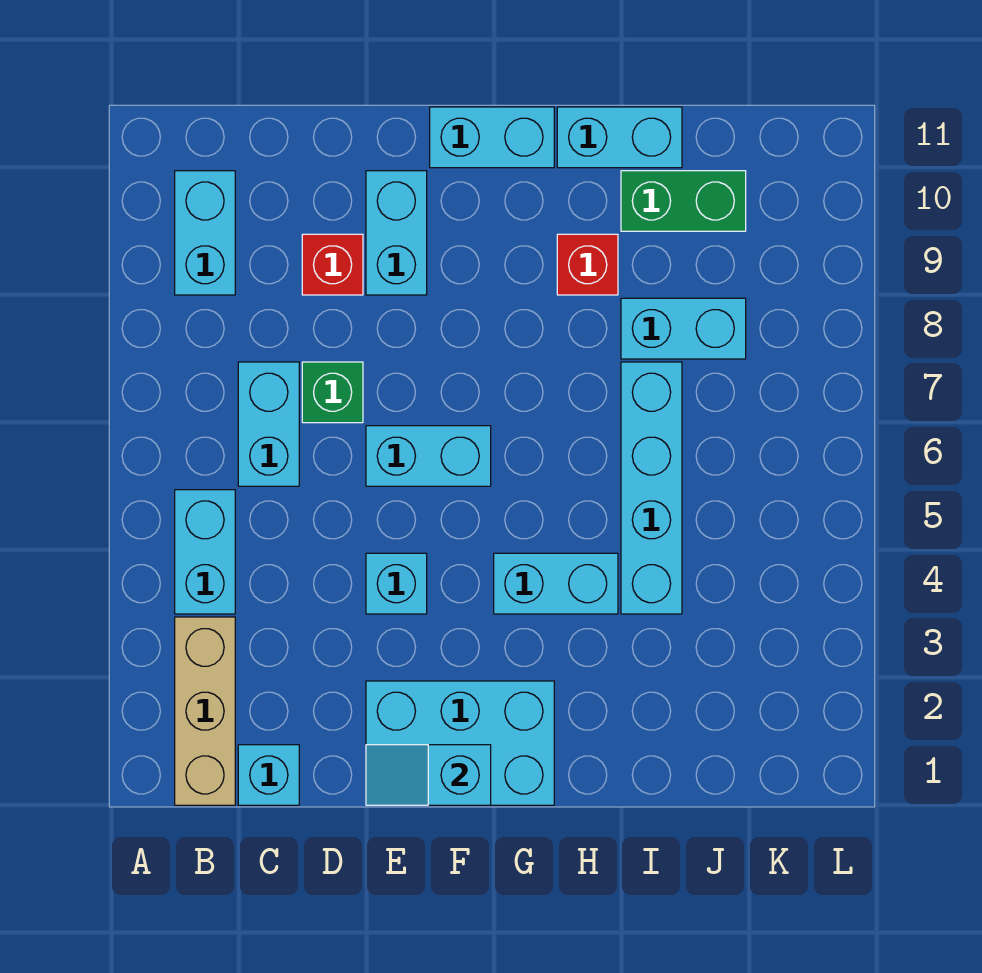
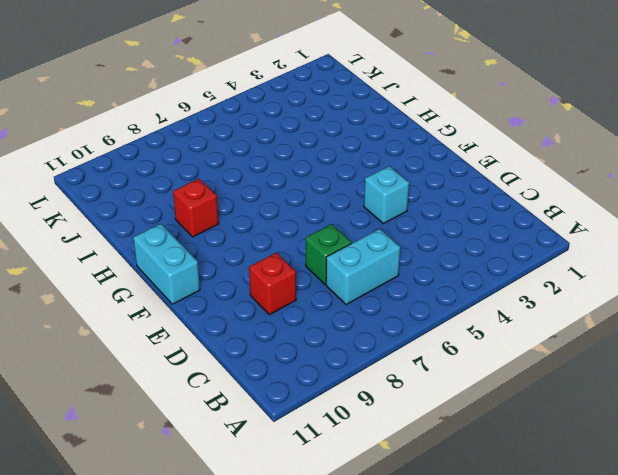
none -> tan brick B1:B3 level 1
none -> cyan brick B4:B5 level 1
none -> cyan brick B9:B10 level 1

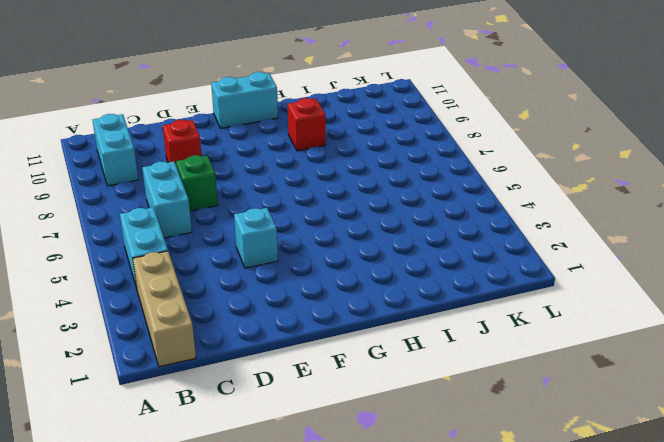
none -> cyan brick C1 level 1
none -> cyan brick E1:G2 level 1
none -> cyan brick E6:F6 level 1

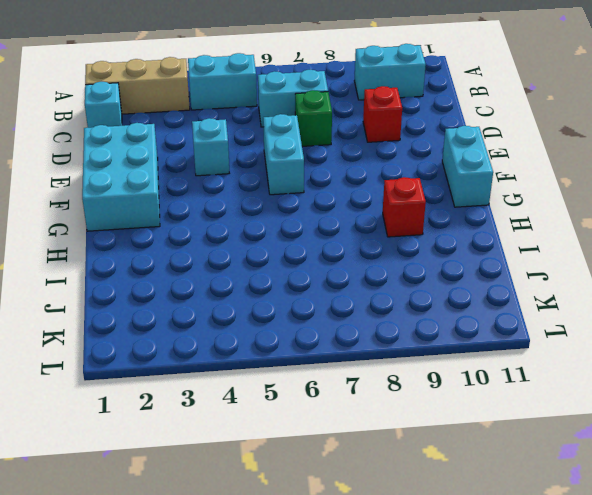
none -> cyan brick E9:E10 level 1
none -> cyan brick G4:H4 level 1
none -> cyan brick H11:I11 level 1

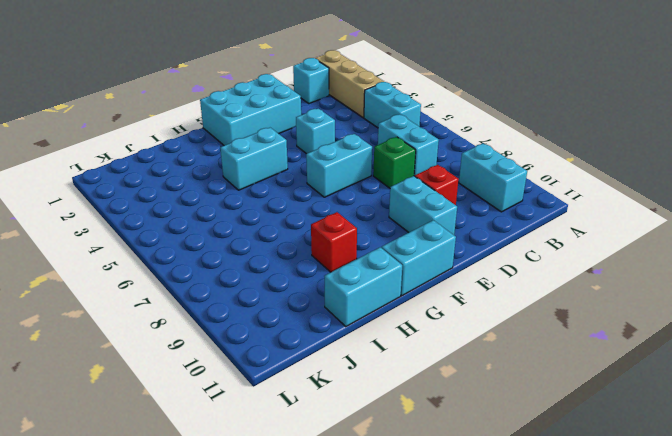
none -> cyan brick I4:I7 level 1
none -> cyan brick I8:J8 level 1
none -> green brick I10:J10 level 1

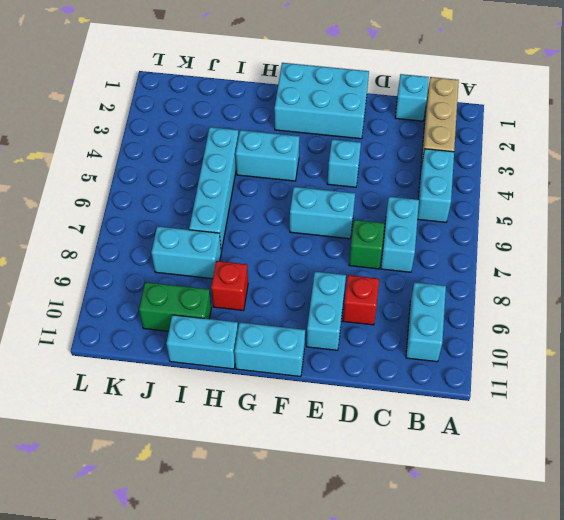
none -> cyan slope E1:F1 level 2 top F

